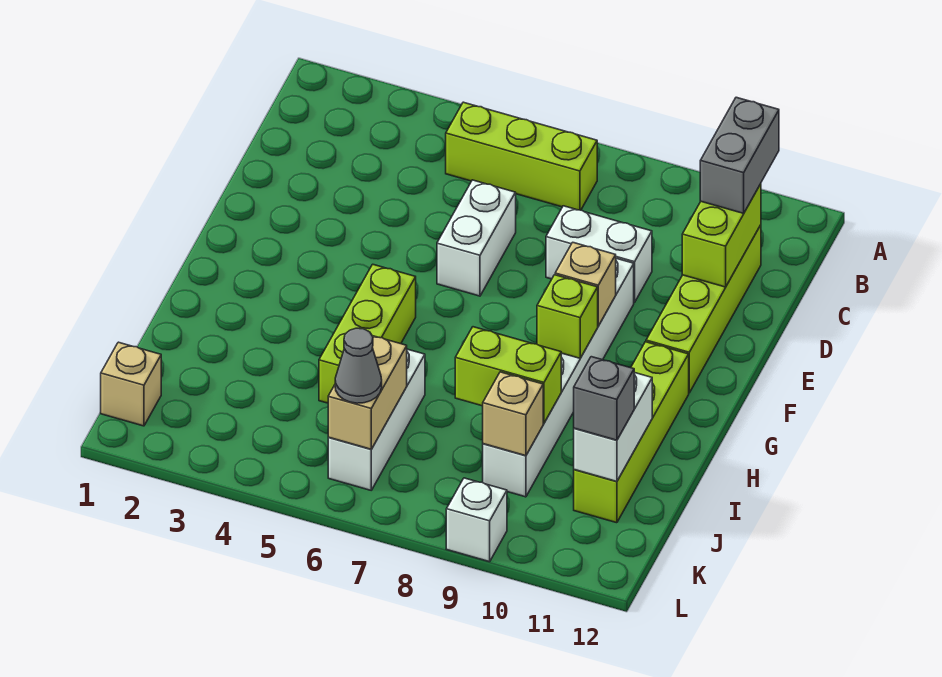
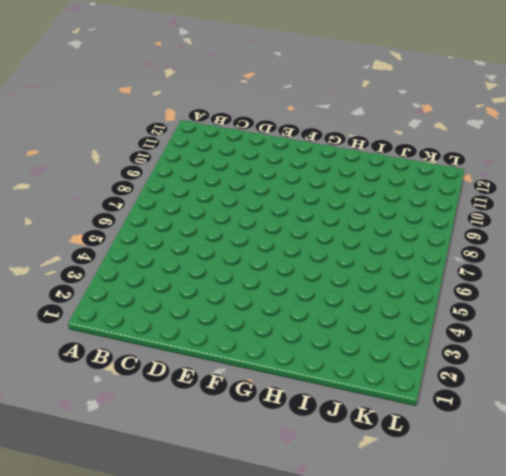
none -> lime brick B5:B7 level 1
none -> lime brick C11:F11 level 1
none -> white brick D6:E6 level 1

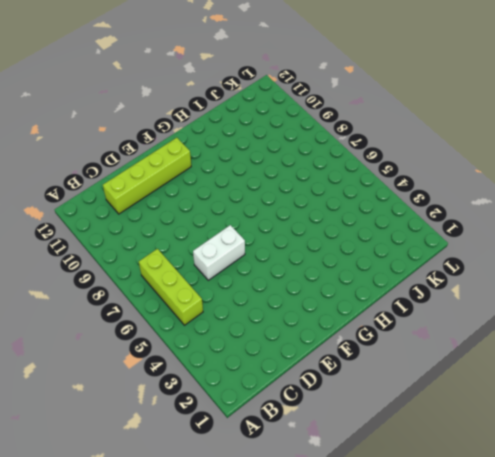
none -> white brick D8:D9 level 1
none -> white brick E9:J9 level 1
none -> lime brick G5:I5 level 1

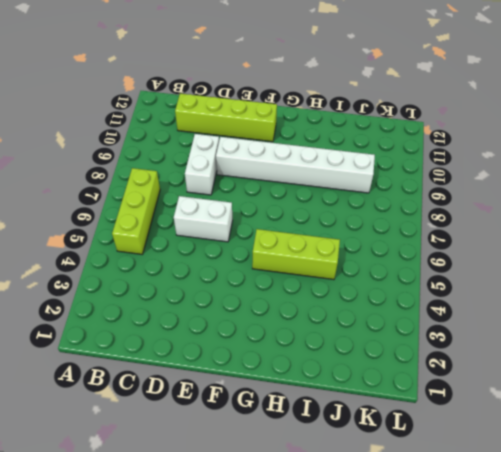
none -> lime brick G11:J11 level 1
none -> white brick I6:K6 level 1
none -> tan brick K1 level 1

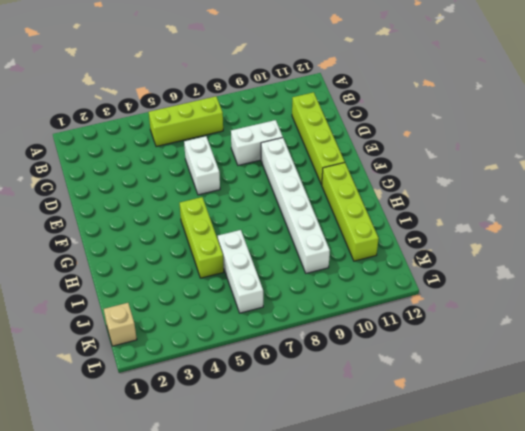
none -> white brick L9 level 1
none -> lime brick C11:D11 level 2
none -> tan brick F9 level 2

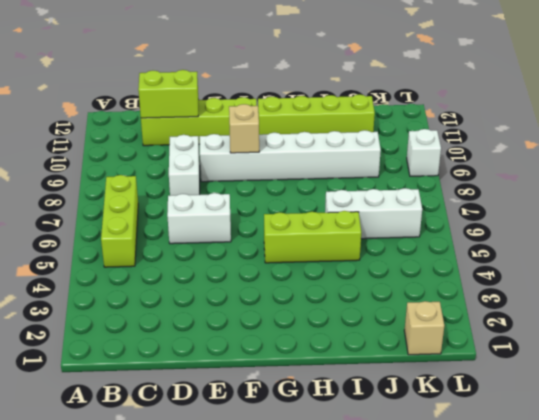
none -> lime brick G9 level 2
none -> lime brick I8:I9 level 2
none -> white brick I11:J11 level 2

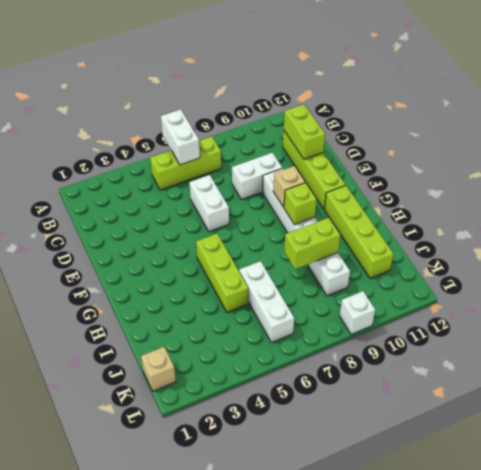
white brick A6:B6 level 2 -> white brick I11:J11 level 2
none -> tan brick J6:K6 level 2
none -> tan brick J9 level 2
none -> grey brick B11:C11 level 3

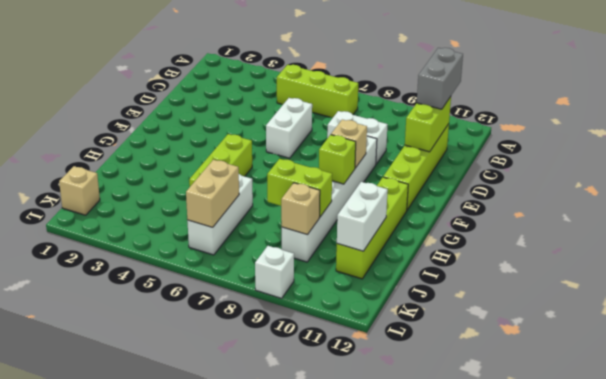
none -> grey brick J11 level 3
none -> grey cone K6 level 3

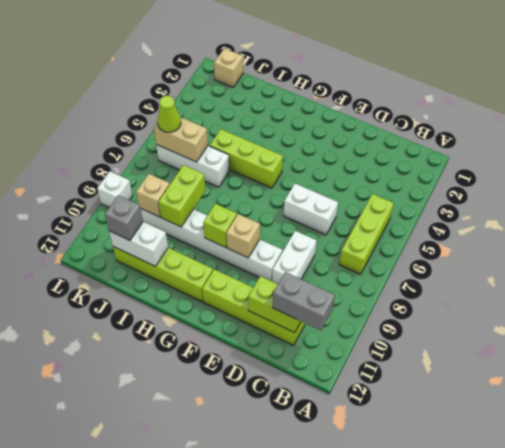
lime cone K6 level 3 -> grey cone K6 level 3

